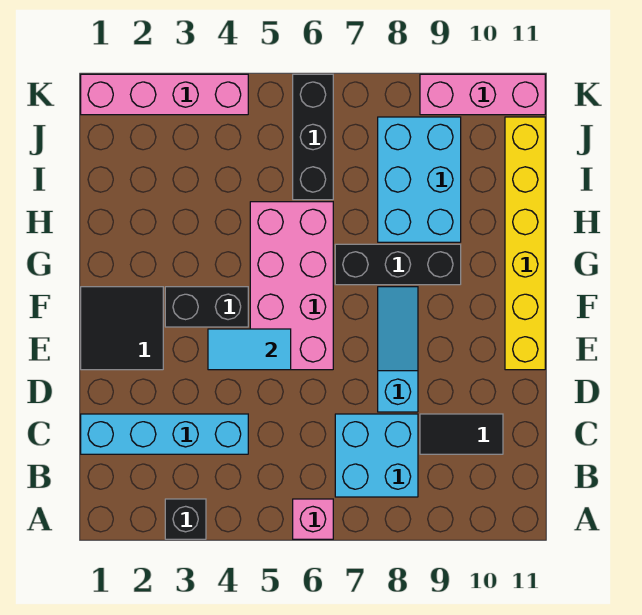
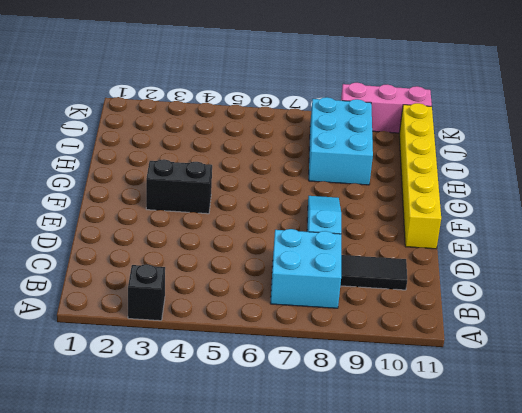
none -> pink brick A6 level 1
none -> cyan brick C1:C4 level 1
none -> black tile E1:F2 level 1

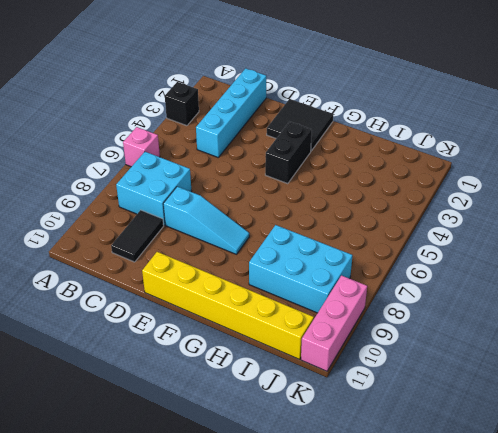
none -> pink brick E5:H6 level 1
none -> black brick G7:G9 level 1
none -> black brick I6:K6 level 1

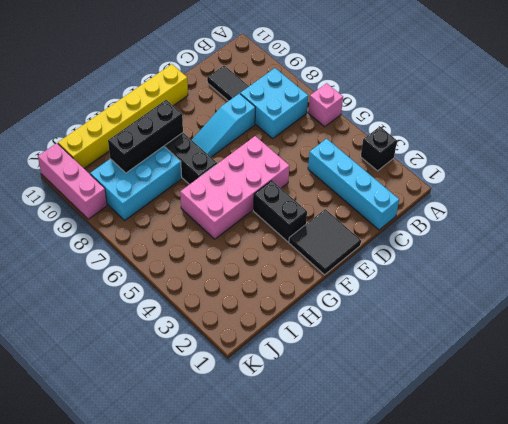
black brick G9:I9 level 2 -> black brick I6:K6 level 1
none -> pink brick K1:K4 level 1
none -> cyan tile E4:E5 level 2

